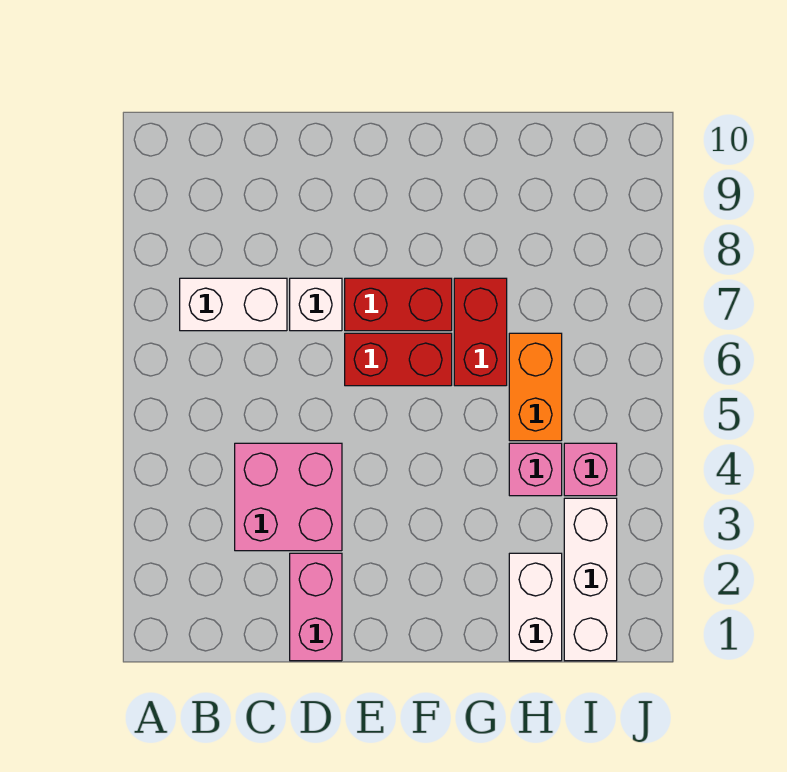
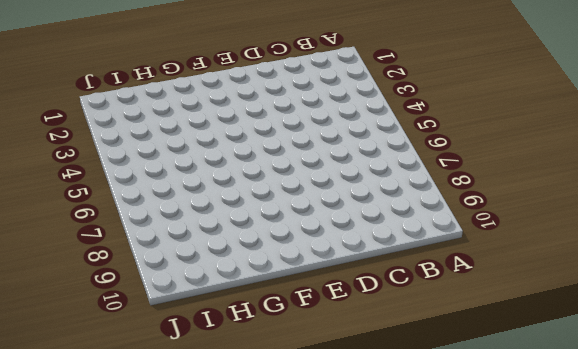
none -> white brick B7:C7 level 1
none -> pink brick C3:D4 level 1
none -> pink brick D1:D2 level 1

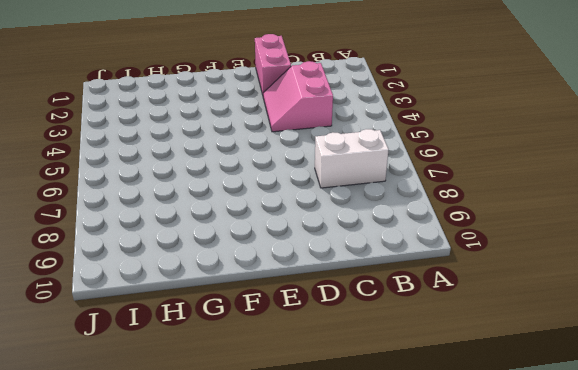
pink slope C3:D4 level 1 top C -> pink brick C3:D4 level 1
none -> white brick D7 level 1
none -> red brick E6:F6 level 1
none -> red brick E7:F7 level 1

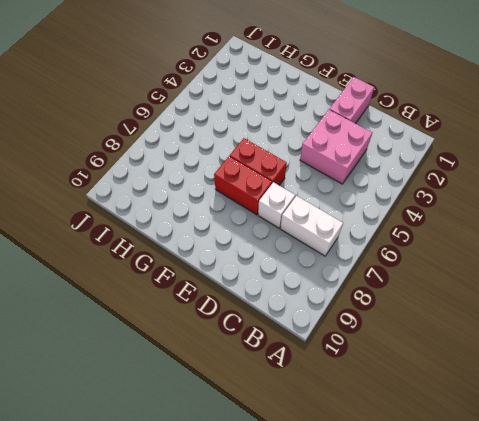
none -> red brick G6:G7 level 1
none -> white brick H1:H2 level 1
none -> pink brick H4 level 1

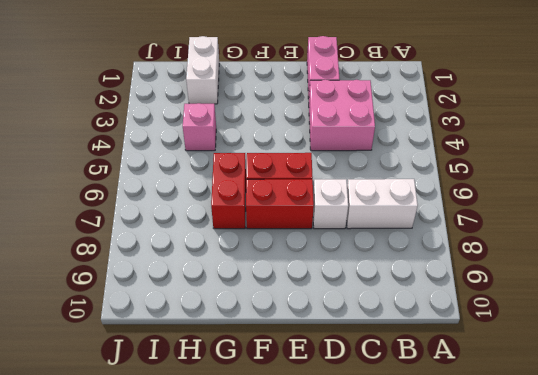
none -> orange brick H5:H6 level 1
none -> white brick I1:I3 level 1
none -> pink brick I4 level 1

